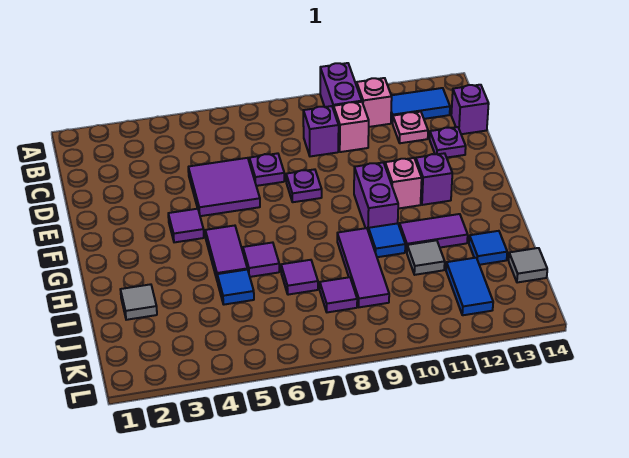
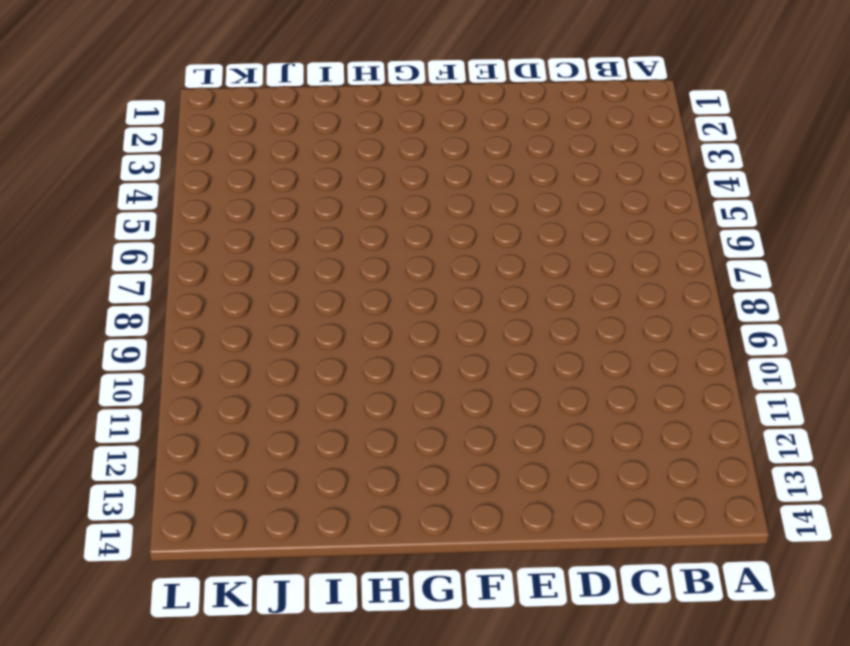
none -> purple brick A10:B10 level 1
none -> pink brick B11 level 1
none -> blue tile B12:B13 level 1

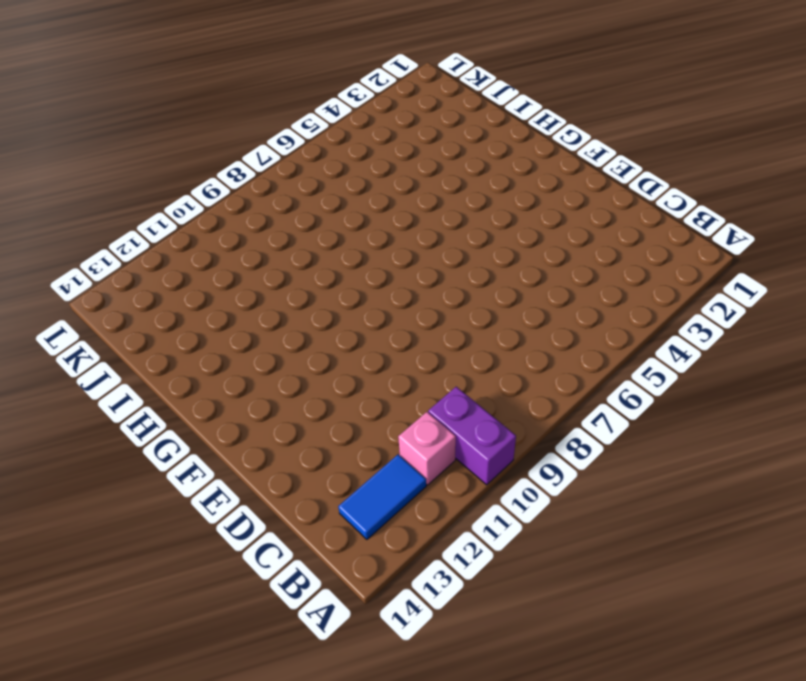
none -> purple brick C9 level 1
none -> pink brick C10 level 1
none -> pink plate C12 level 1

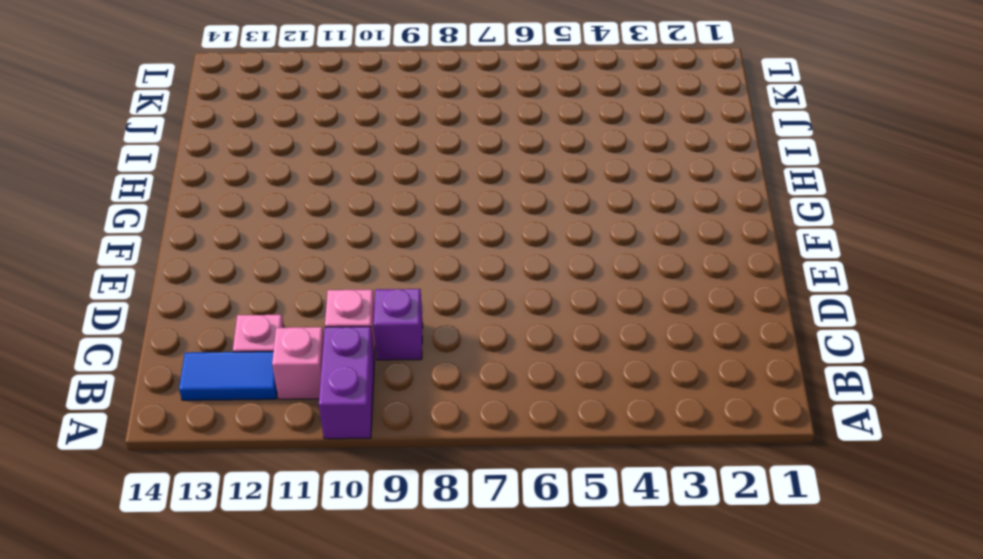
none -> purple brick C14 level 1
none -> purple tile D5:E6 level 1
none -> purple plate D7 level 1

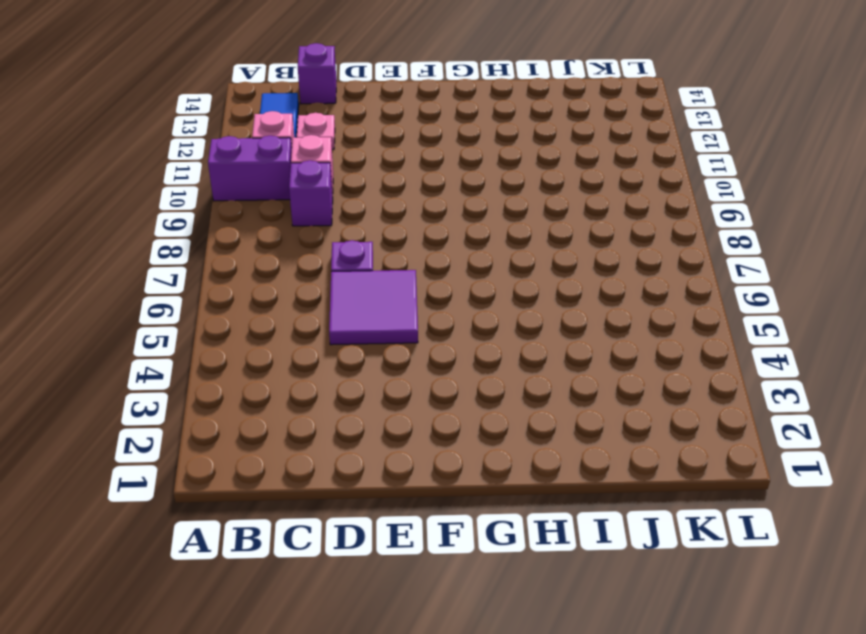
none -> purple plate D13 level 1
none -> purple plate E8 level 1
none -> purple tile F4 level 1

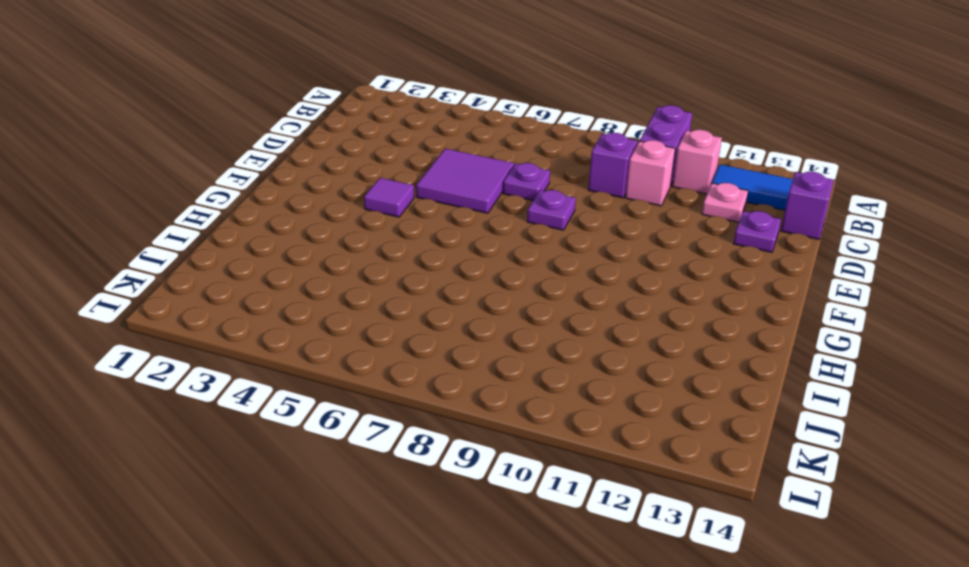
none -> purple brick F10:G10 level 1
none -> pink brick F11 level 1
none -> purple brick F12 level 1

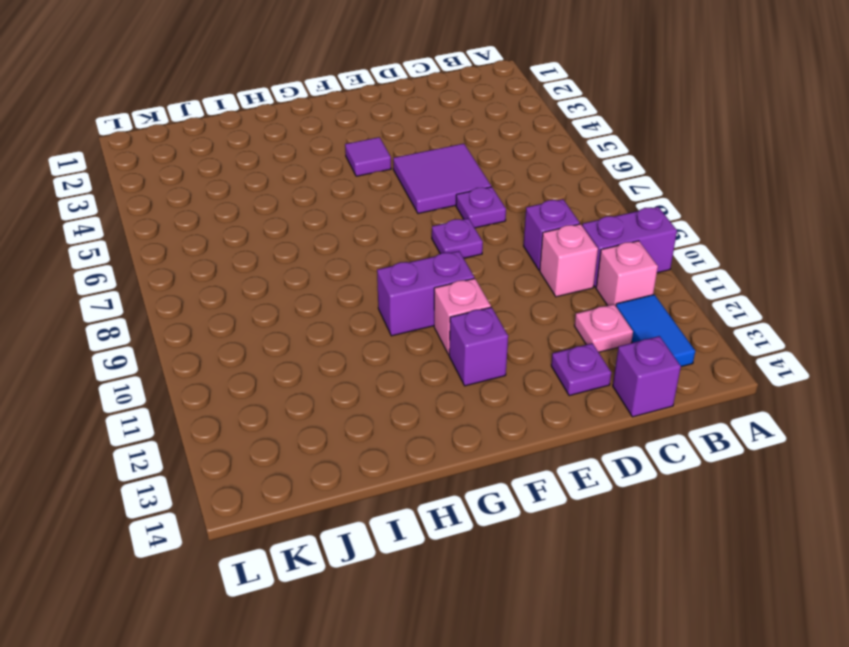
none -> purple tile G5:H5 level 1
none -> purple tile H6 level 1
none -> purple tile H9:J9 level 1

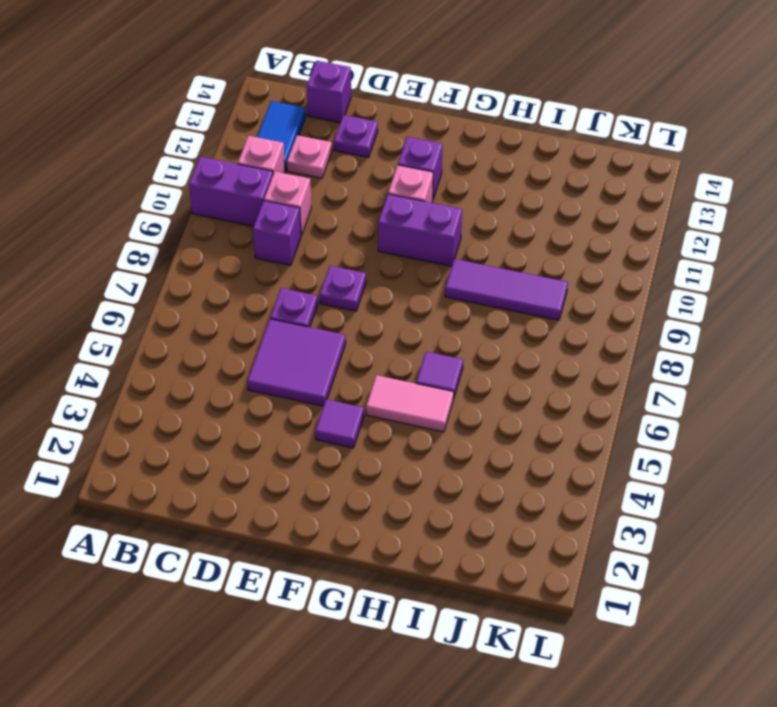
pink tile G5:H5 level 1 -> purple tile G5:H5 level 1
none -> blue tile H10 level 1
none -> purple tile H11:H12 level 1
none -> grey tile I2 level 1

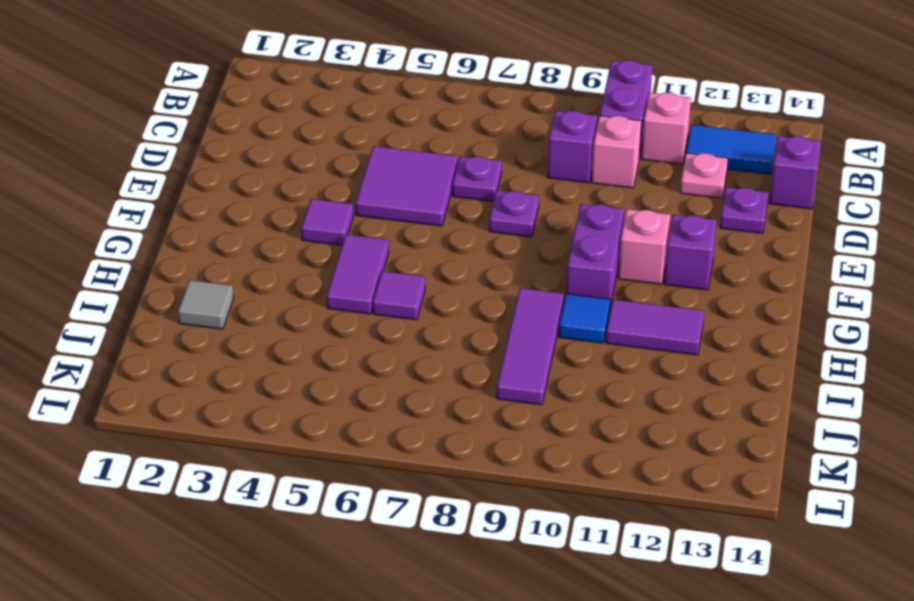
none -> blue tile I5 level 1
none -> purple tile I7 level 1
none -> grey tile I11 level 1

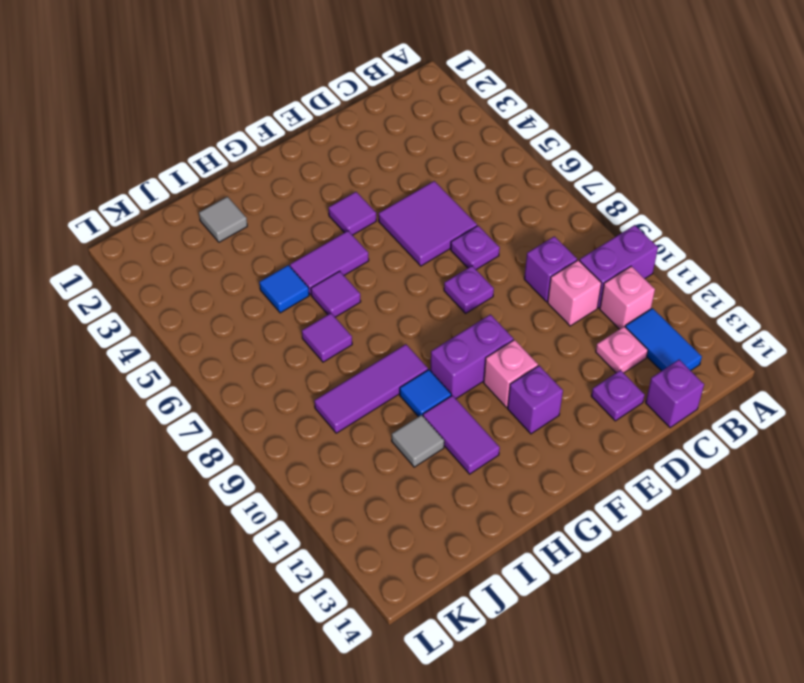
none -> blue tile I13 level 1
none -> purple tile J8 level 1
none -> blue tile J12:K12 level 1

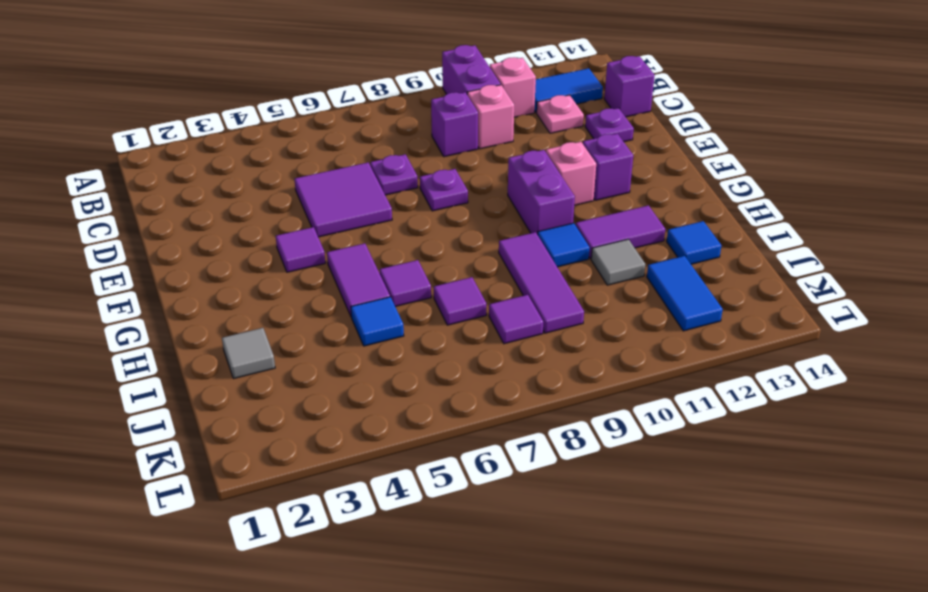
none -> grey tile J14 level 1

